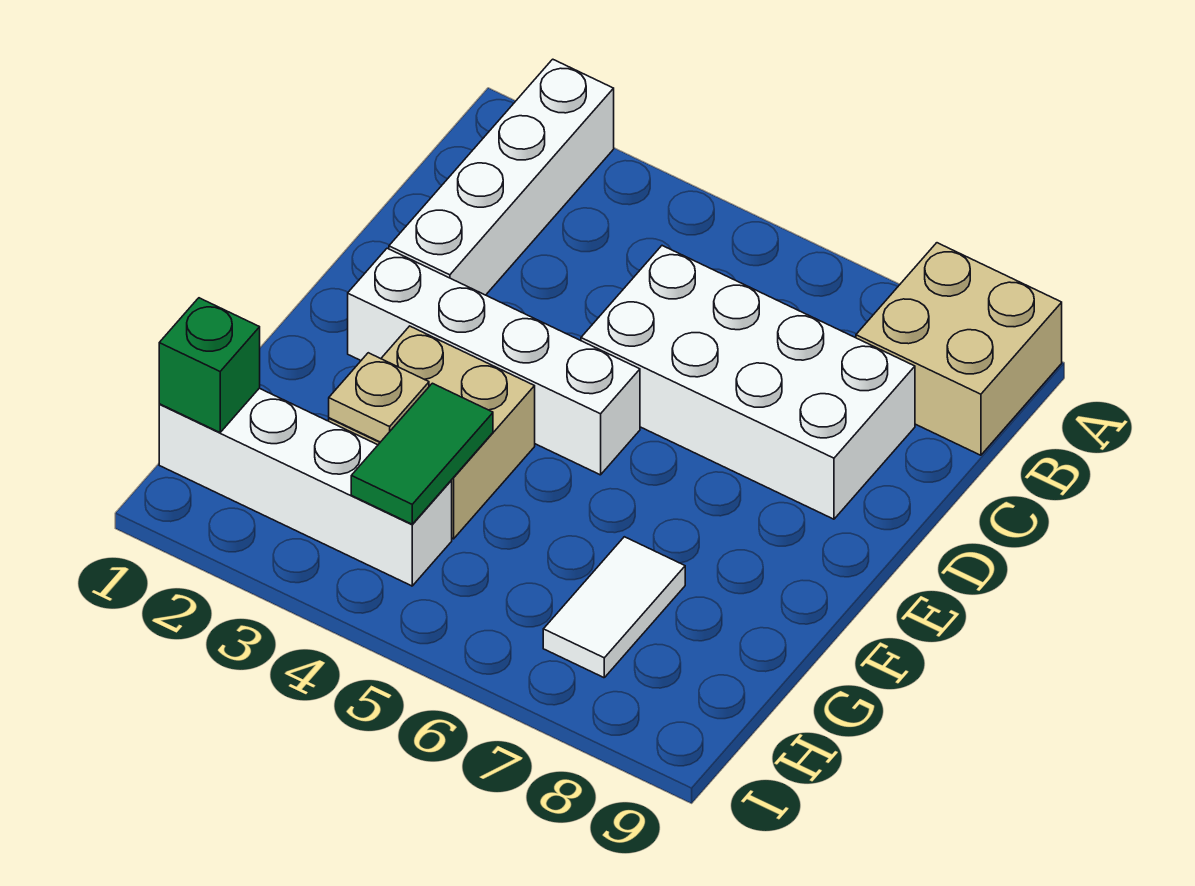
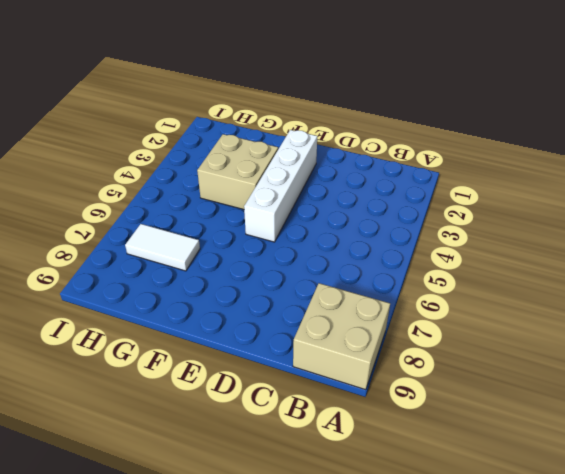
none -> white brick A2:D2 level 1
none -> white brick C5:D8 level 1

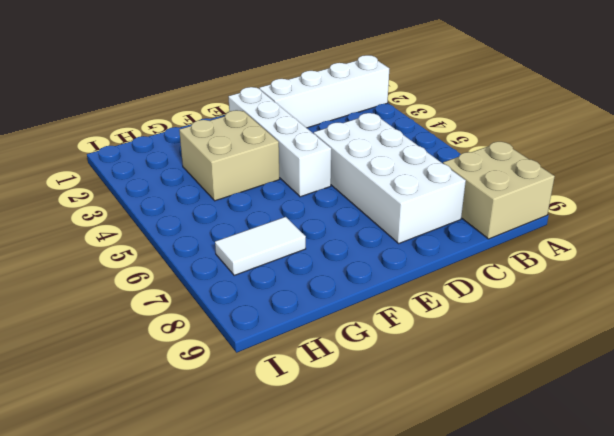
none -> white brick H1:H4 level 1
none -> tan plate G3 level 2

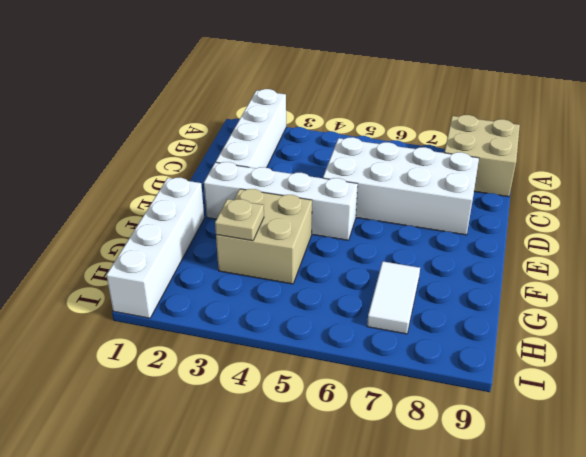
white brick F1:I1 level 1 -> white brick H1:H4 level 1
none -> green tile G4:H4 level 2
none -> green brick H1 level 2

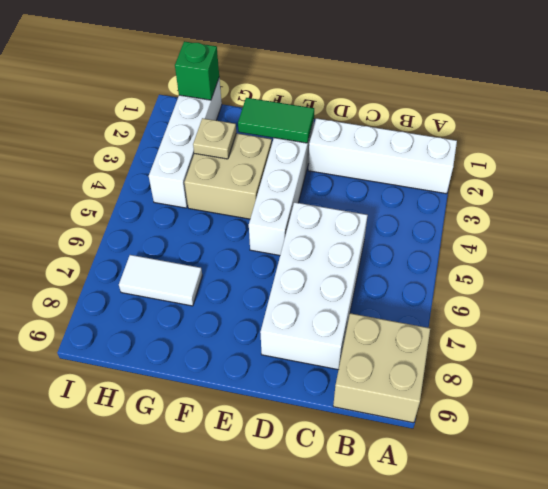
green tile E2:F2 level 2 -> green tile G4:H4 level 2

